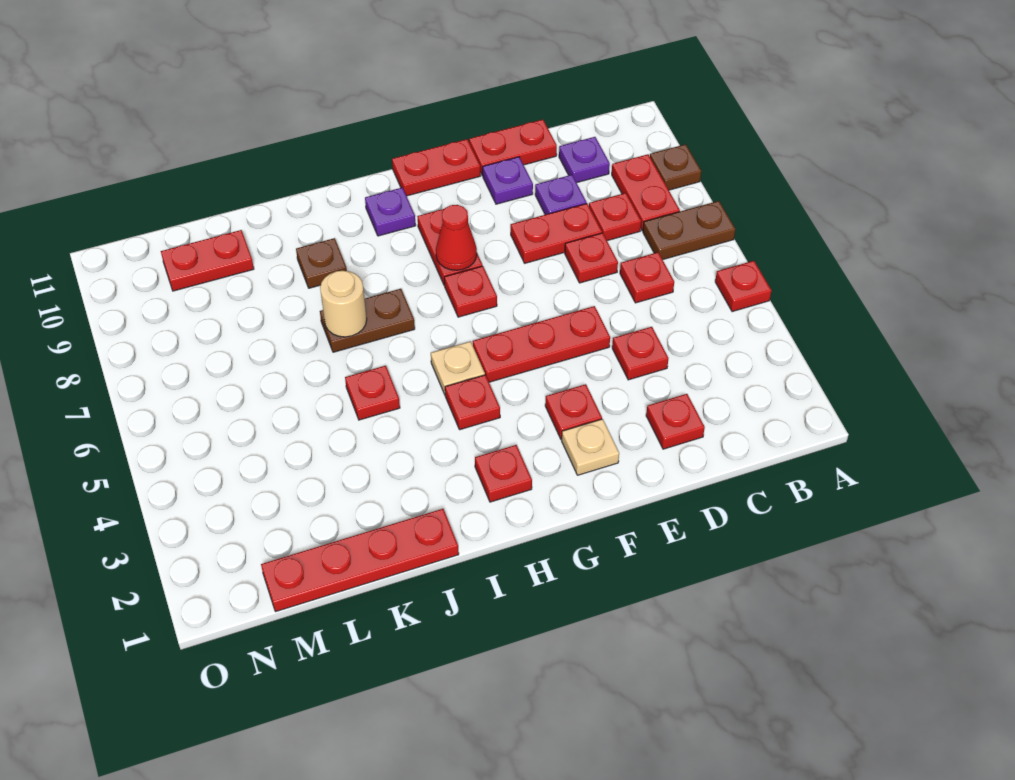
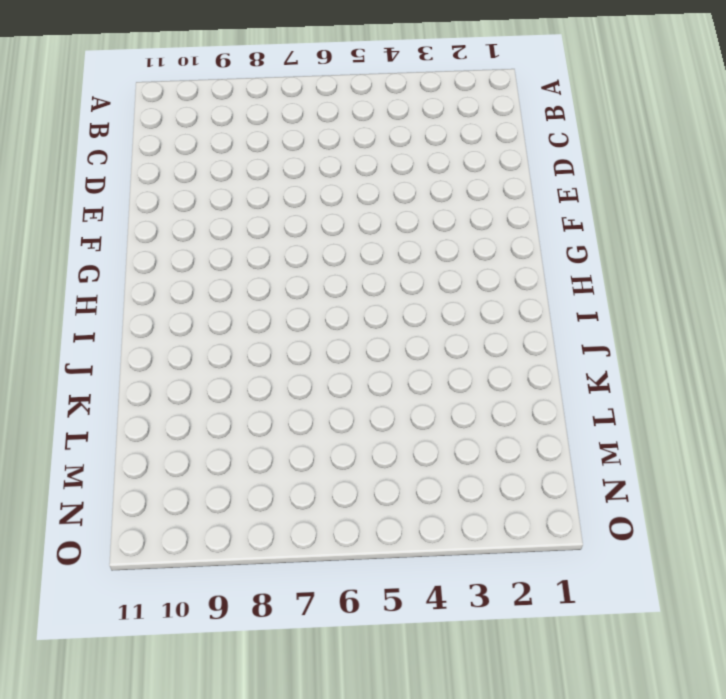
none -> red plate A5 level 1
none -> brown plate A7:B7 level 1
none -> brown plate A9 level 1
none -> red plate B8:B9 level 1

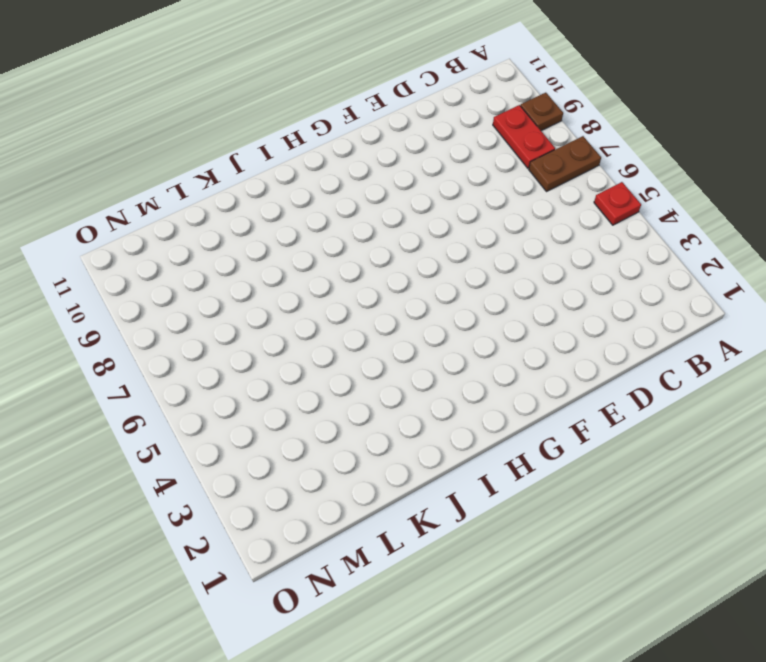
none -> red plate C6 level 1
none -> red plate C8 level 1
none -> purple plate C10 level 1
none -> red plate D2 level 1

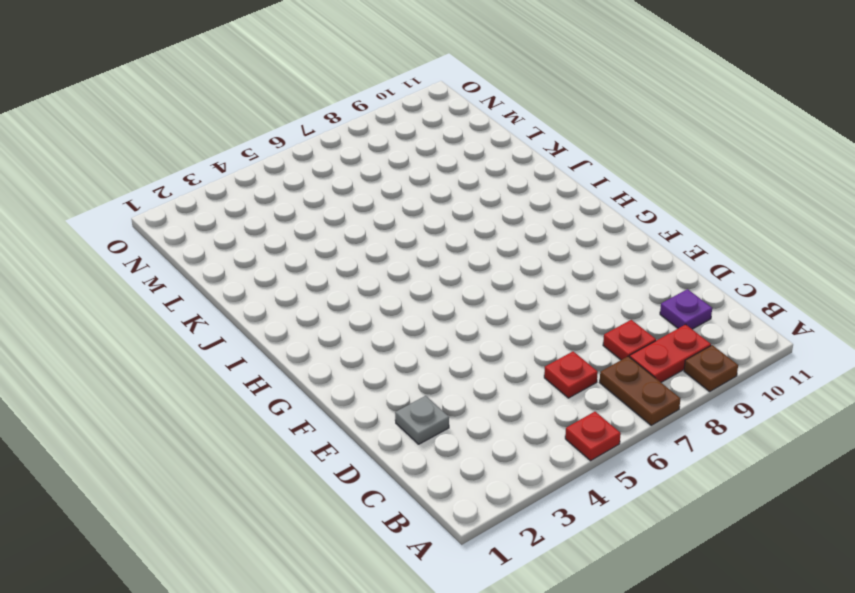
grey plate D2 level 1 -> red plate D2 level 1
none -> red plate D4 level 1
none -> red plate D7 level 1
none -> red plate D8:E8 level 1
none -> purple plate D9 level 1

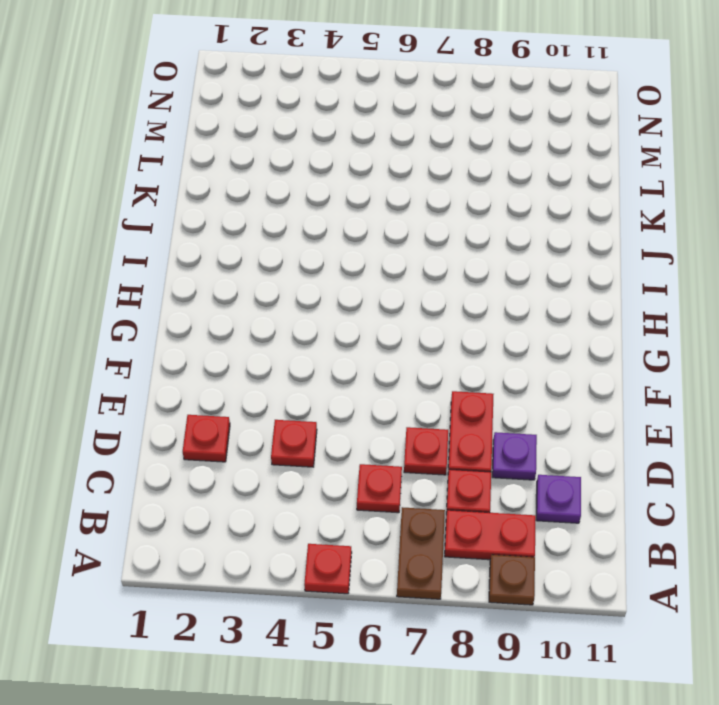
none -> red plate D11:E11 level 1
none -> red plate E5:G5 level 1
none -> purple plate E10 level 1
none -> tan plate F2 level 1

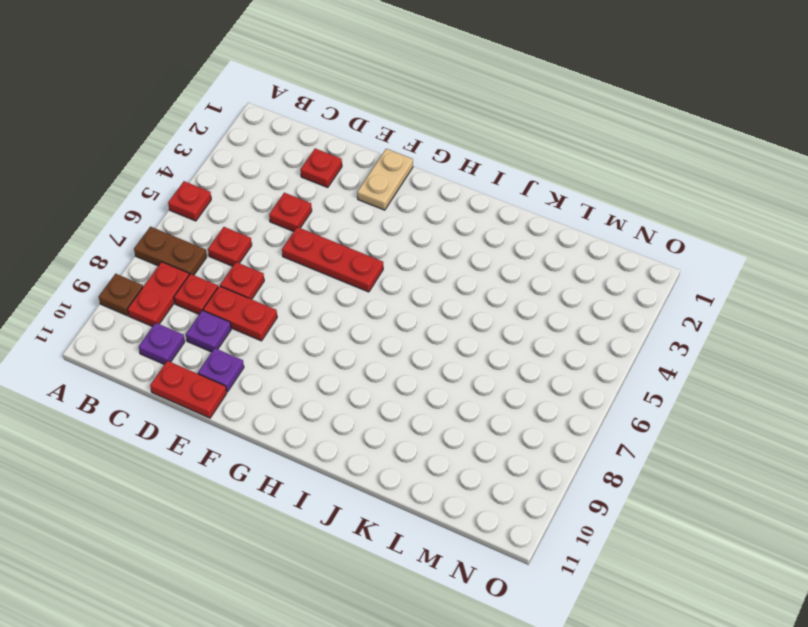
tan plate F1:F2 level 1 -> tan plate F2 level 1
none -> red plate F3 level 1
none -> red plate F11:G11 level 1
none -> red plate G7 level 1
none -> red plate G8:G9 level 1

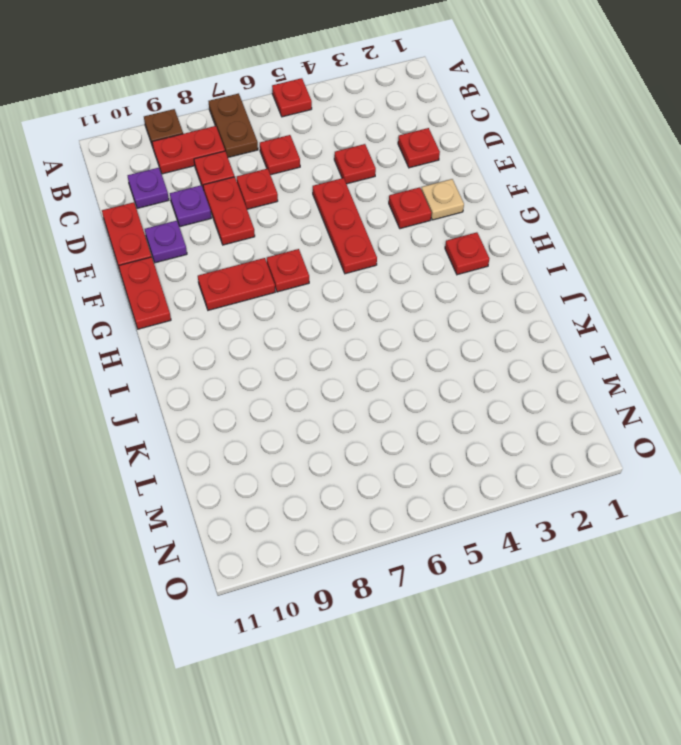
none -> red plate H4 level 1
none -> tan plate H5 level 1
none -> purple plate H10 level 1
none -> brown plate I7:J7 level 1

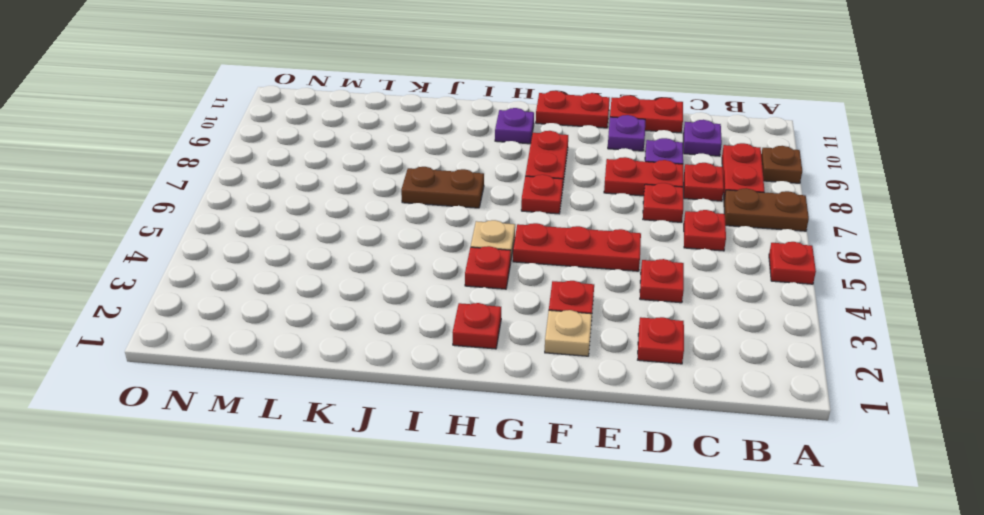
none -> red plate J1:M1 level 1
none -> red plate J5 level 1
none -> brown plate J9 level 1
none -> red plate L10:M10 level 1

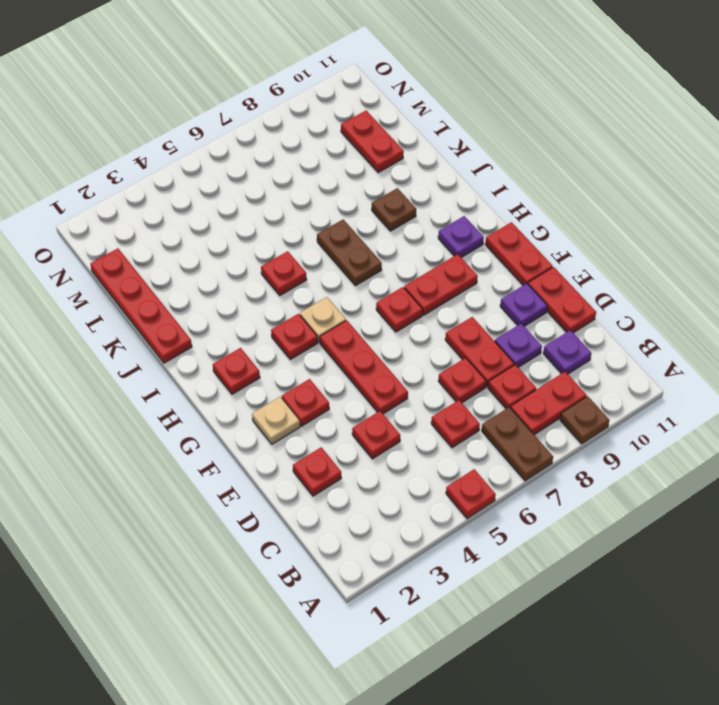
none -> red cone G8 level 2
none -> tan round brick J7 level 2

